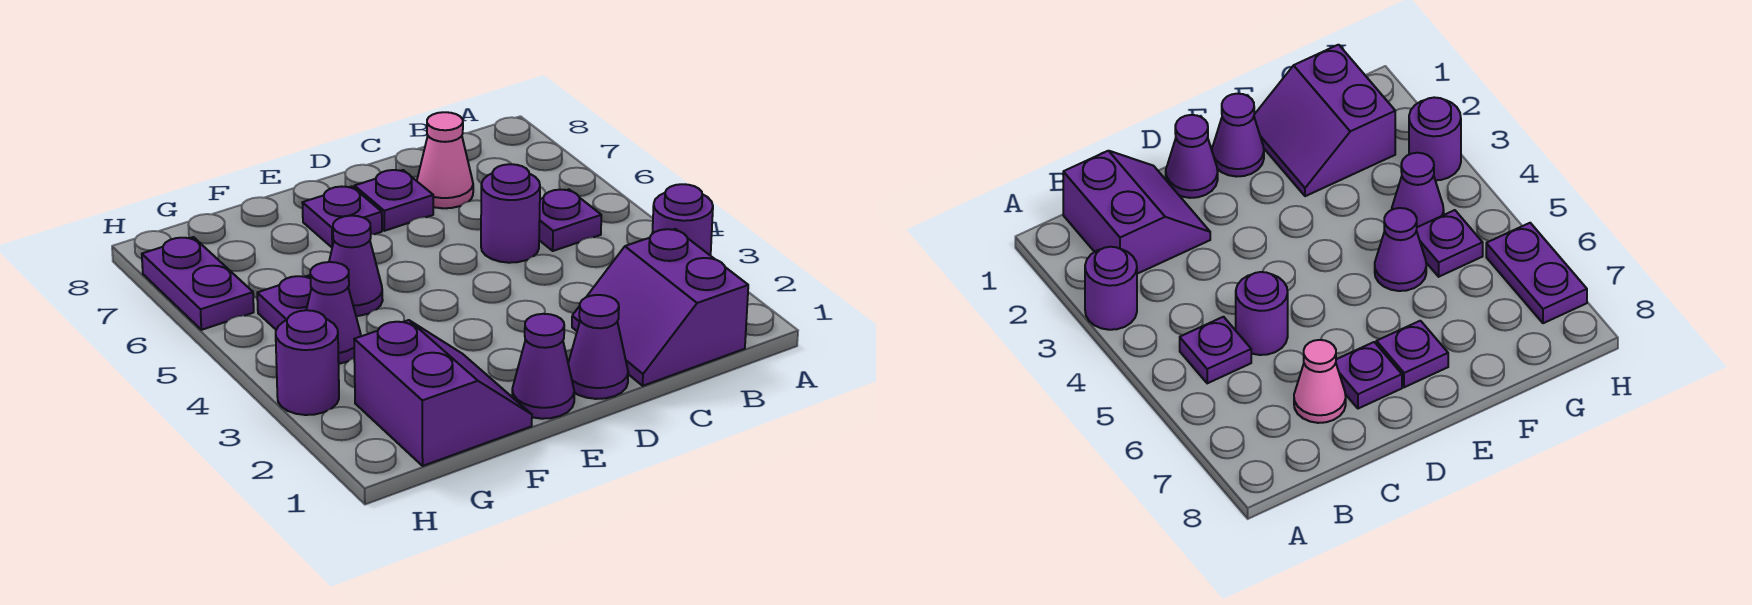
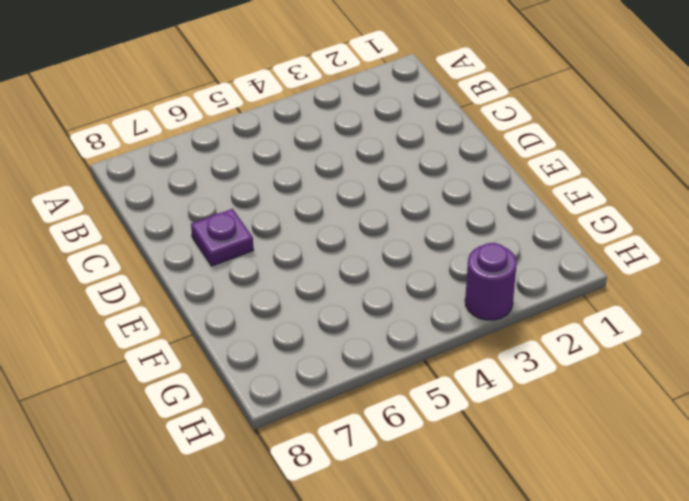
none -> purple round brick A3 level 1
none -> purple slope B1:C2 level 1 top B
none -> purple plate B5 level 1

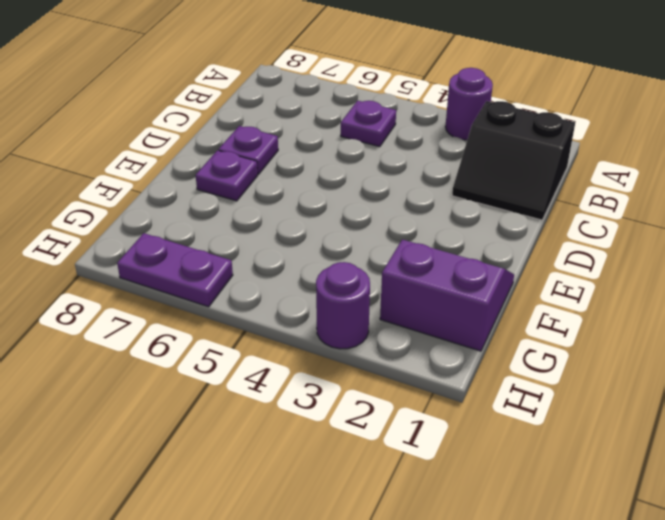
black slope B1:C2 level 1 top B -> purple slope B1:C2 level 1 top B
none -> purple round brick C5 level 1
none -> pink cone C7 level 1
none -> purple cone D1 level 1

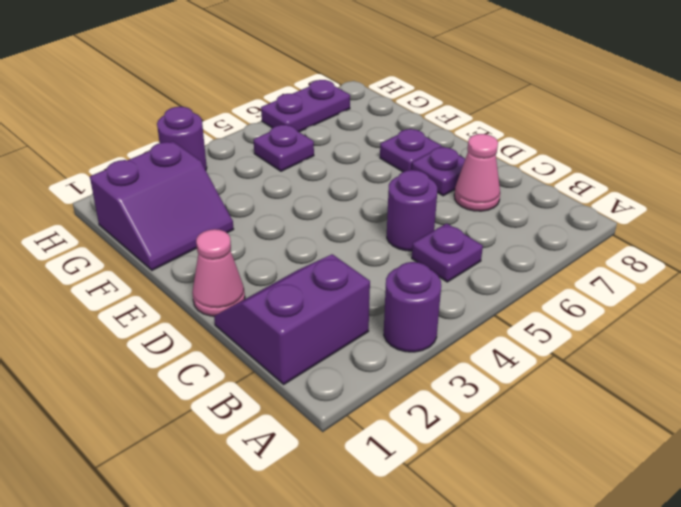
pink cone D1 level 1 -> purple cone D1 level 1
none -> purple cone E1 level 1
none -> purple cone F5 level 1
none -> purple cone G4 level 1

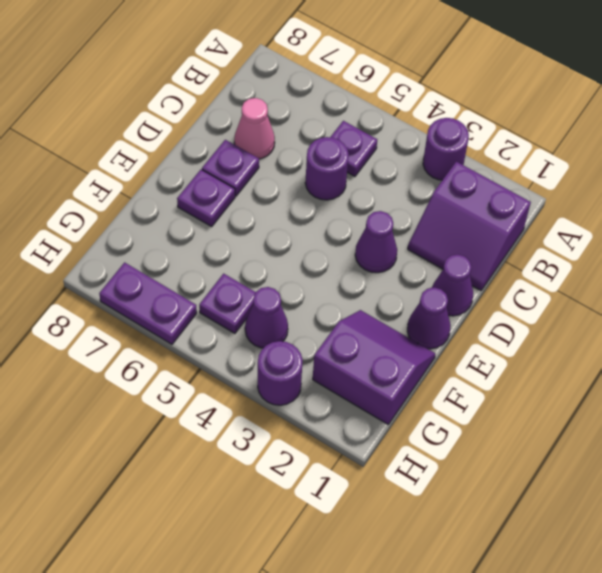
purple cone D3 level 1 -> purple cone F5 level 1

